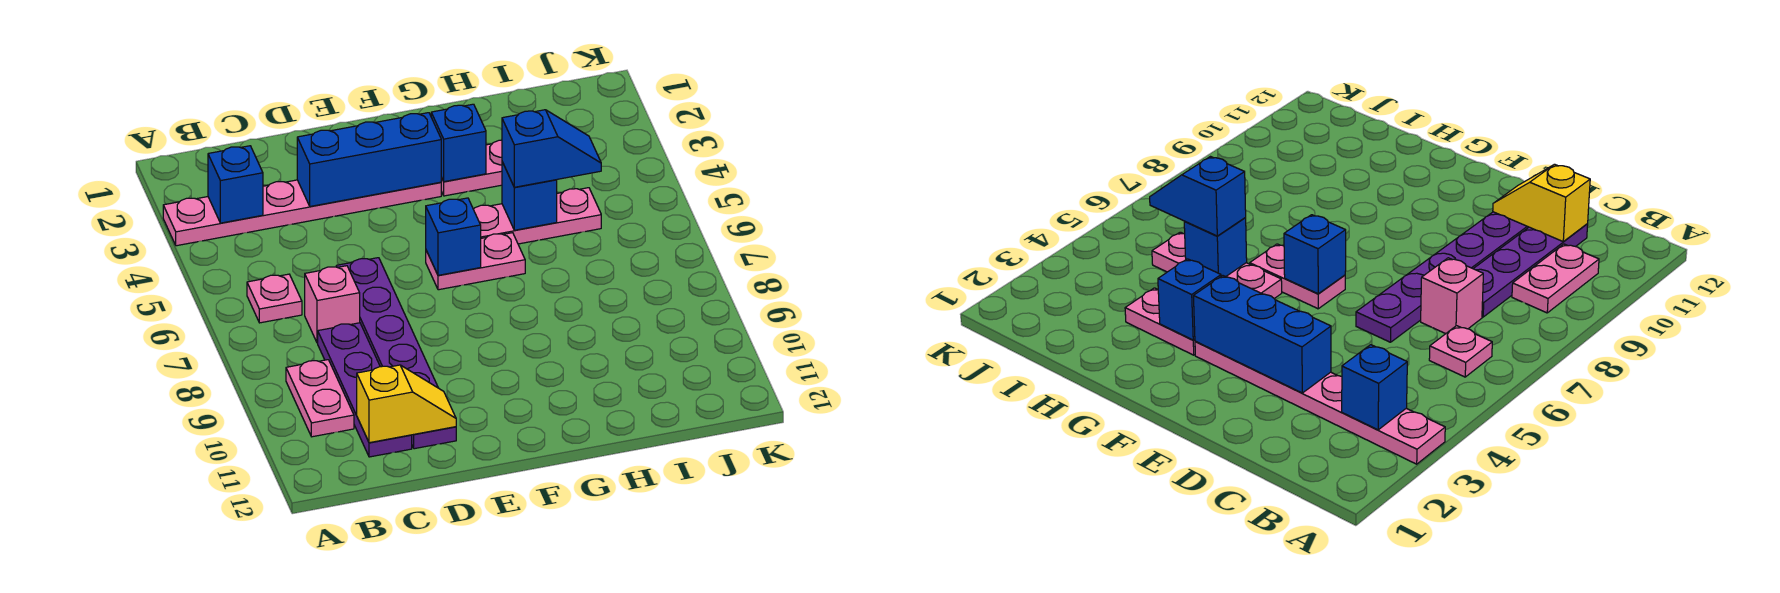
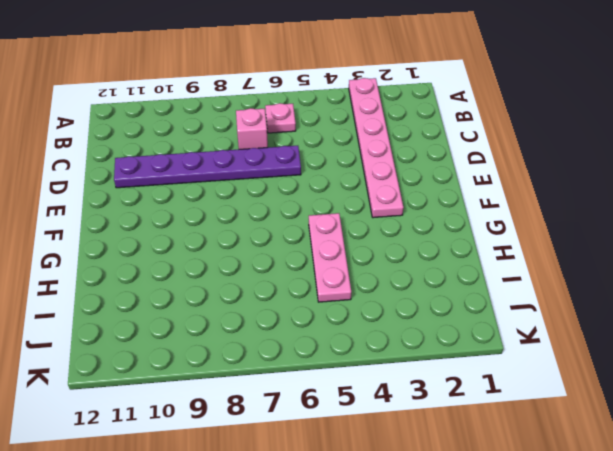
none -> pink plate B9:B10 level 1
none -> purple plate C8:C11 level 1
none -> pink plate F6:G6 level 1

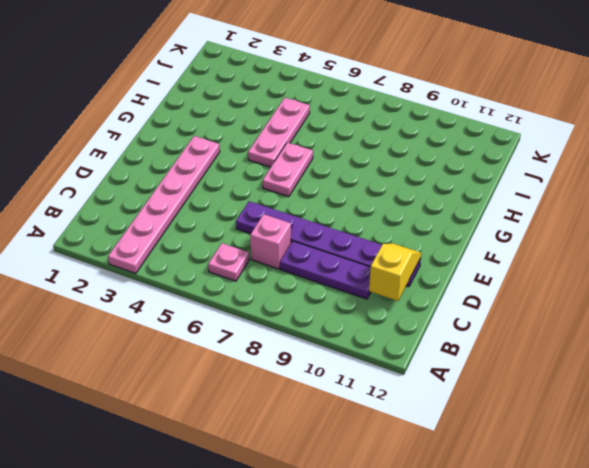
purple plate C8:C10 level 1 -> purple plate C8:C11 level 1
none -> pink plate B9:B10 level 1
none -> pink plate G3:H3 level 1
none -> blue brick B3 level 2

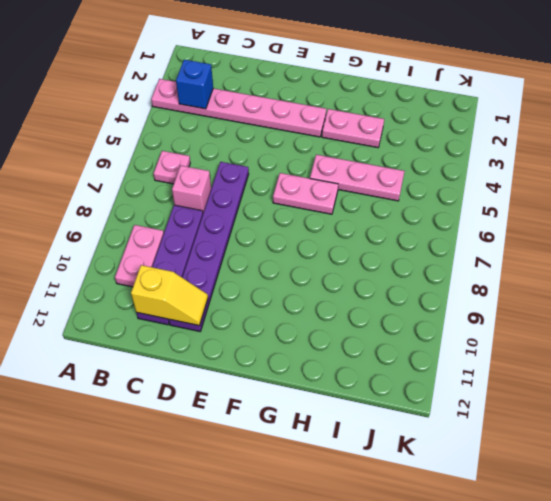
none -> blue brick D3:F3 level 2
none -> blue brick F6 level 2
none -> blue brick G3 level 2

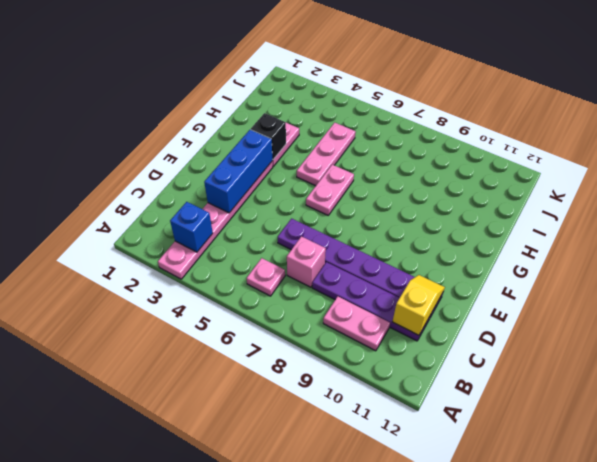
black brick G3 level 2 -> blue brick G3 level 2
none -> blue brick F6 level 2
none -> blue brick H5 level 2
none -> blue slope H5:I5 level 3 top H

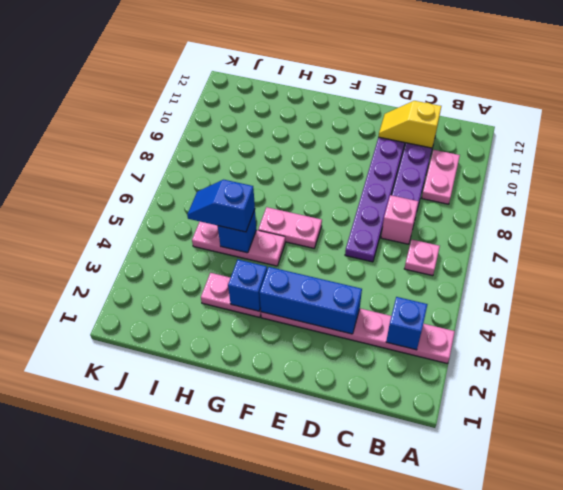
none -> blue brick F6 level 2

